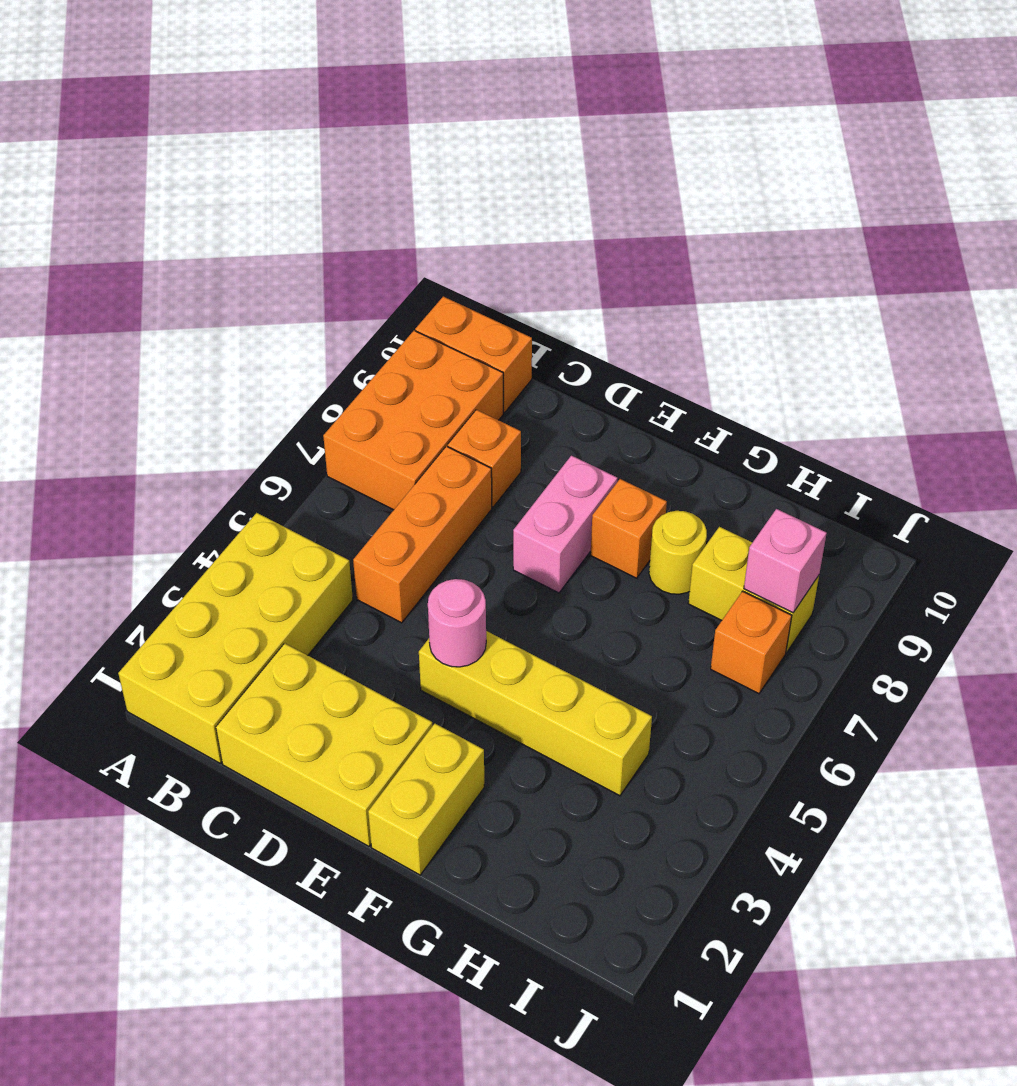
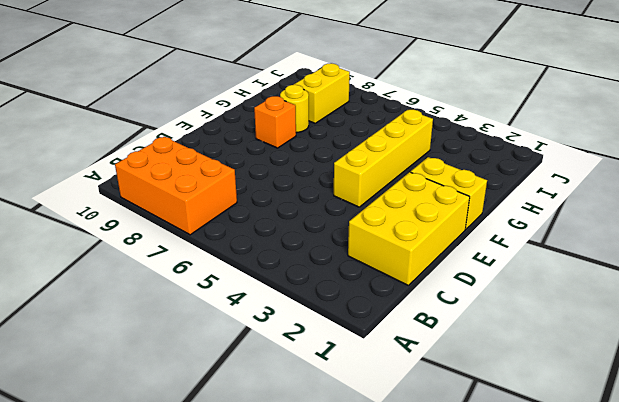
none -> yellow brick A1:B4 level 1
none -> orange brick A10:B10 level 1
none -> orange brick C5:C7 level 1

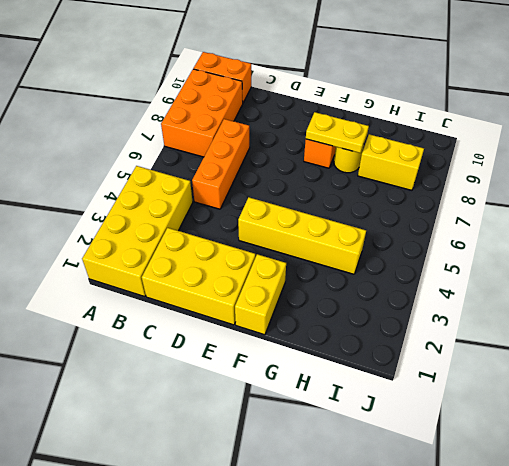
yellow plate F8:G8 level 2 -> none
none -> orange brick C8 level 1
none -> pink brick E7:E8 level 1
none -> orange brick I7 level 1

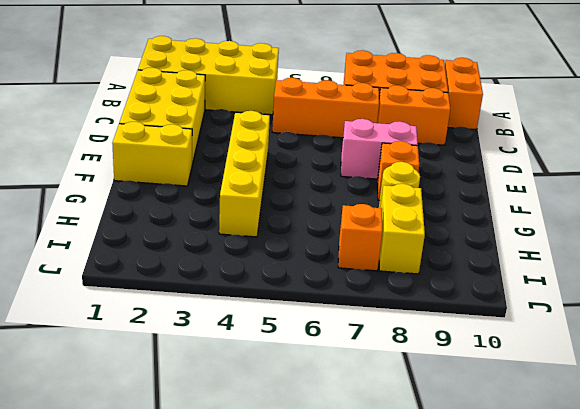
orange brick C8:C9 level 1 -> orange brick C8 level 1
none -> pink round brick E4 level 2
none -> pink brick I8 level 2

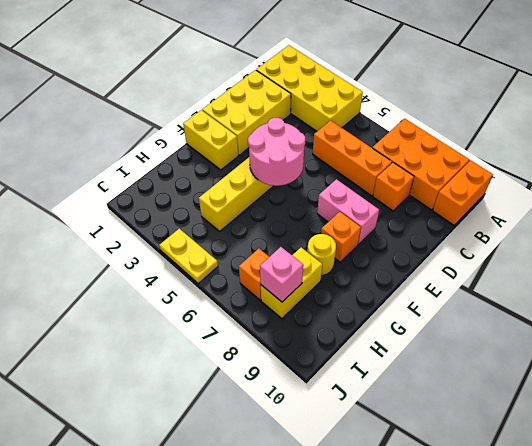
pink round brick E4:F5 level 2 -> pink round brick E4 level 2
yellow plate J4:J5 level 1 -> none

